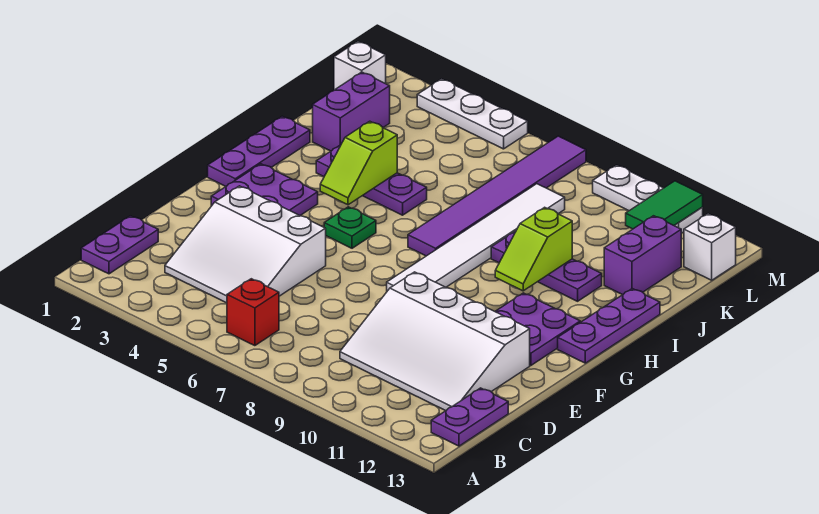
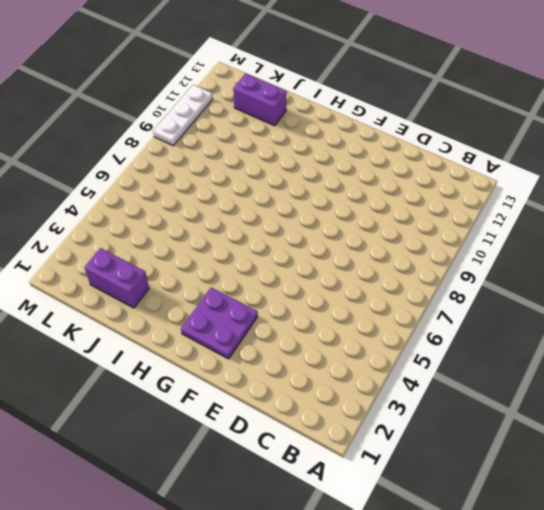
none -> purple plate B1:C1 level 1
none -> red brick B6 level 1
none -> purple plate B13:C13 level 1

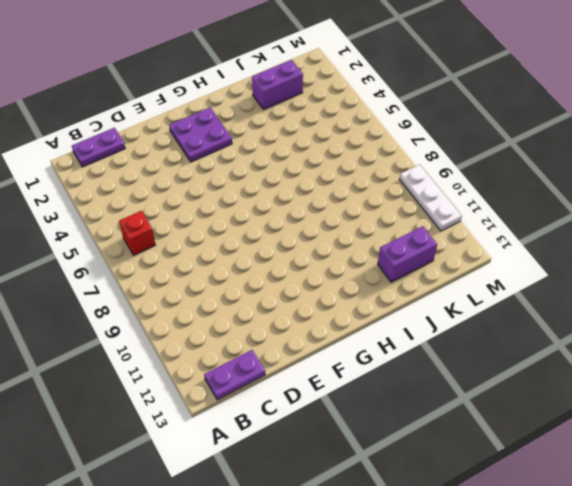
none -> white slope C3:E5 level 1 top E
none -> white slope C9:E12 level 1 top E
none -> white tile F8:K8 level 1

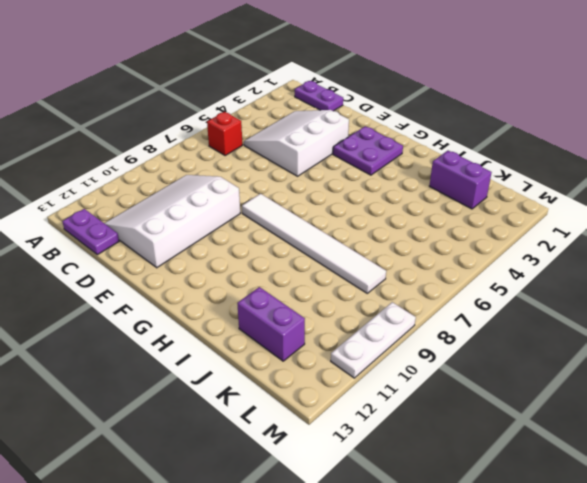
none -> purple plate F11:G12 level 1
none -> purple plate G1:I1 level 1
none -> green plate G5 level 1

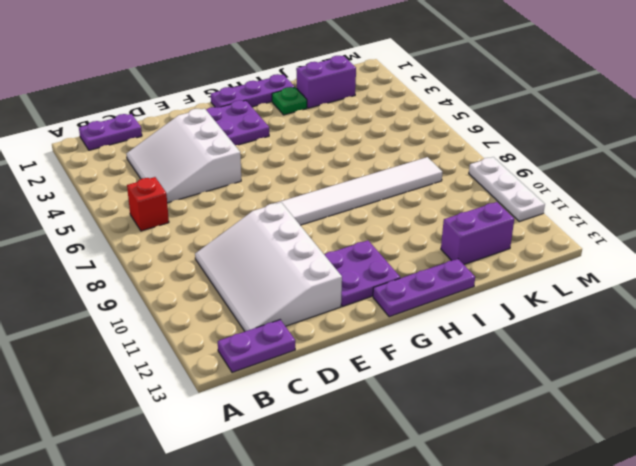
green plate I2 level 1 -> green plate G5 level 1
none -> purple tile H7:M7 level 1
none -> purple plate I3:I5 level 1
none -> purple plate I9:I11 level 1

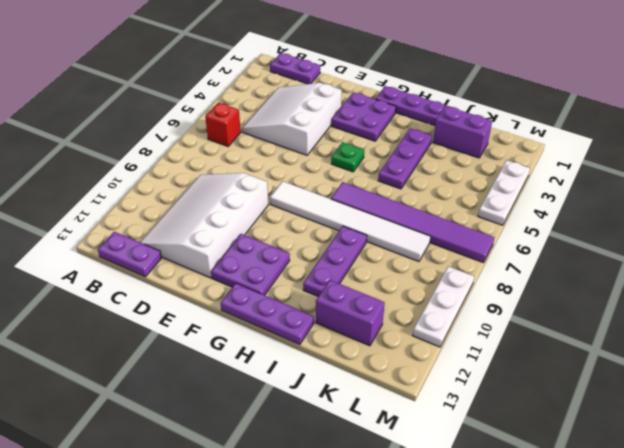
none -> white brick L1 level 1
none -> white brick L13 level 1
none -> lime slope H4:I4 level 2 top I

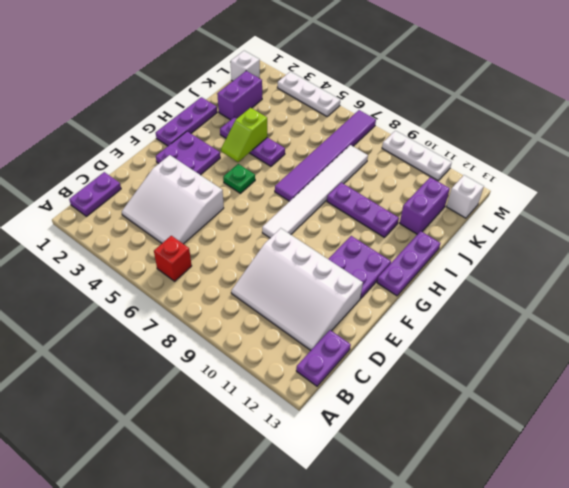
none -> lime slope H10:I10 level 2 top I
none -> green tile L11:M11 level 2

